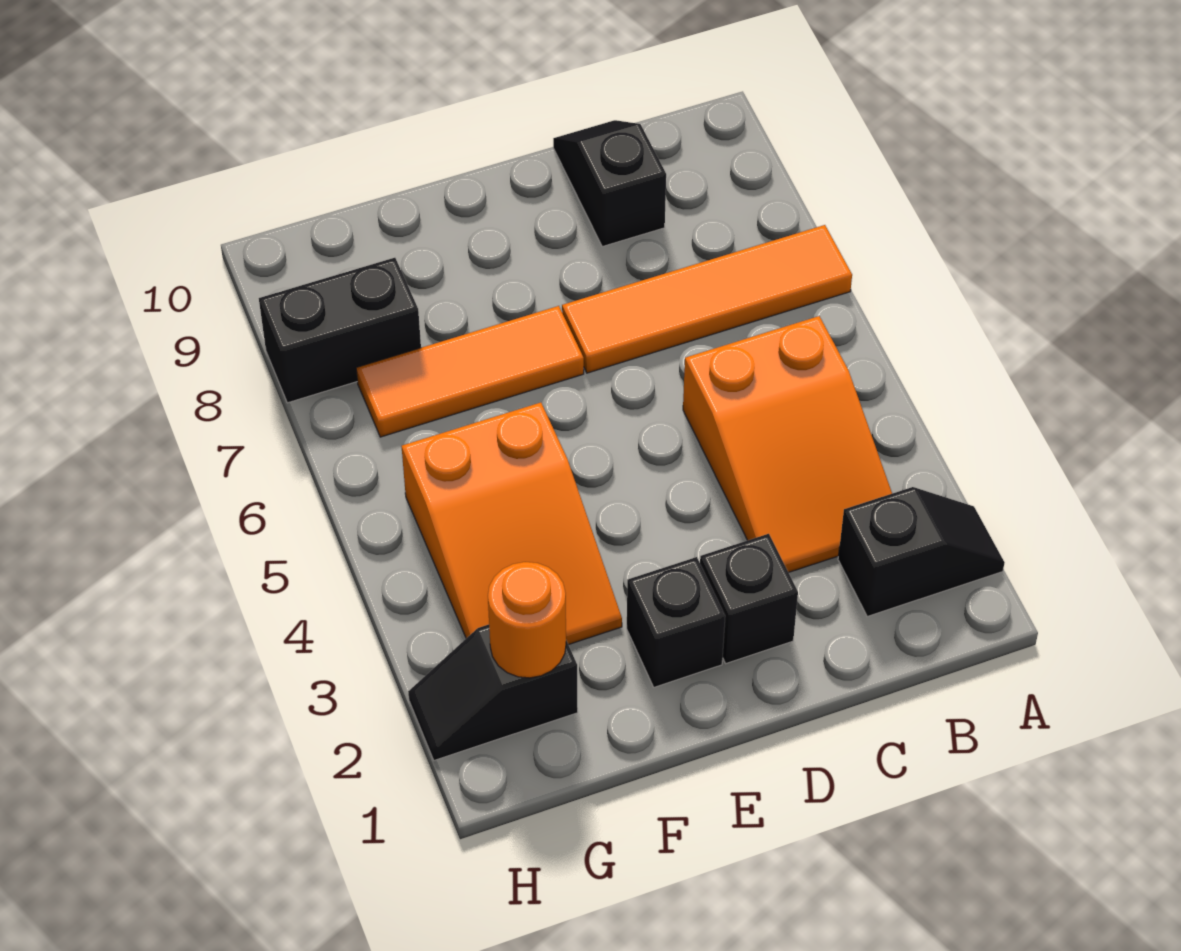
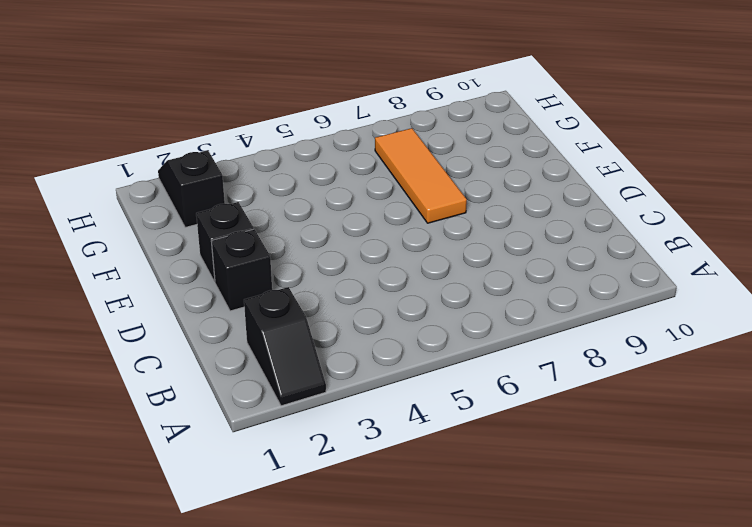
none -> orange tile A7:D7 level 1
none -> orange slope B3:C5 level 1 top 5

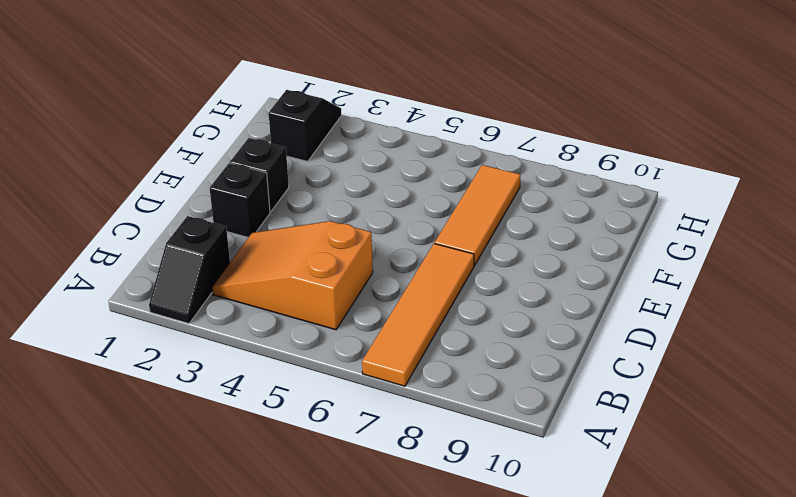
none -> black slope C9:C10 level 1 top 9
none -> orange slope F3:G5 level 1 top 5

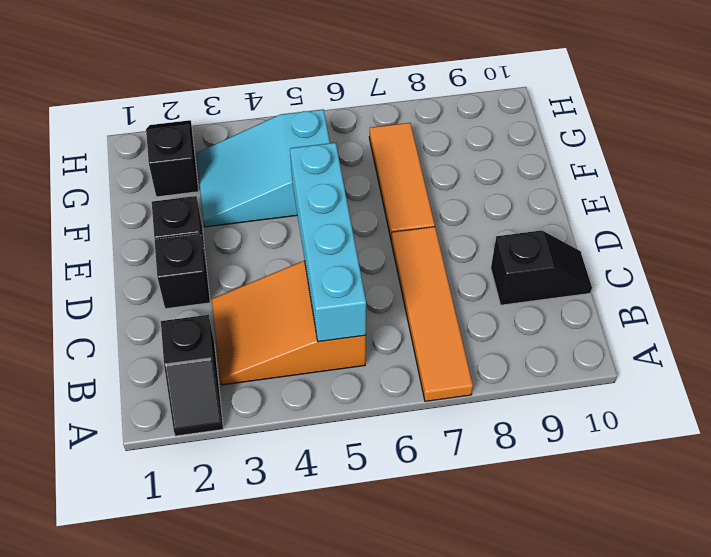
cyan brick B5:E5 level 2 -> none
cyan slope F3:G5 level 1 top 5 -> orange slope F3:G5 level 1 top 5
none -> black brick G8:H8 level 1
none -> orange round brick G2 level 2

